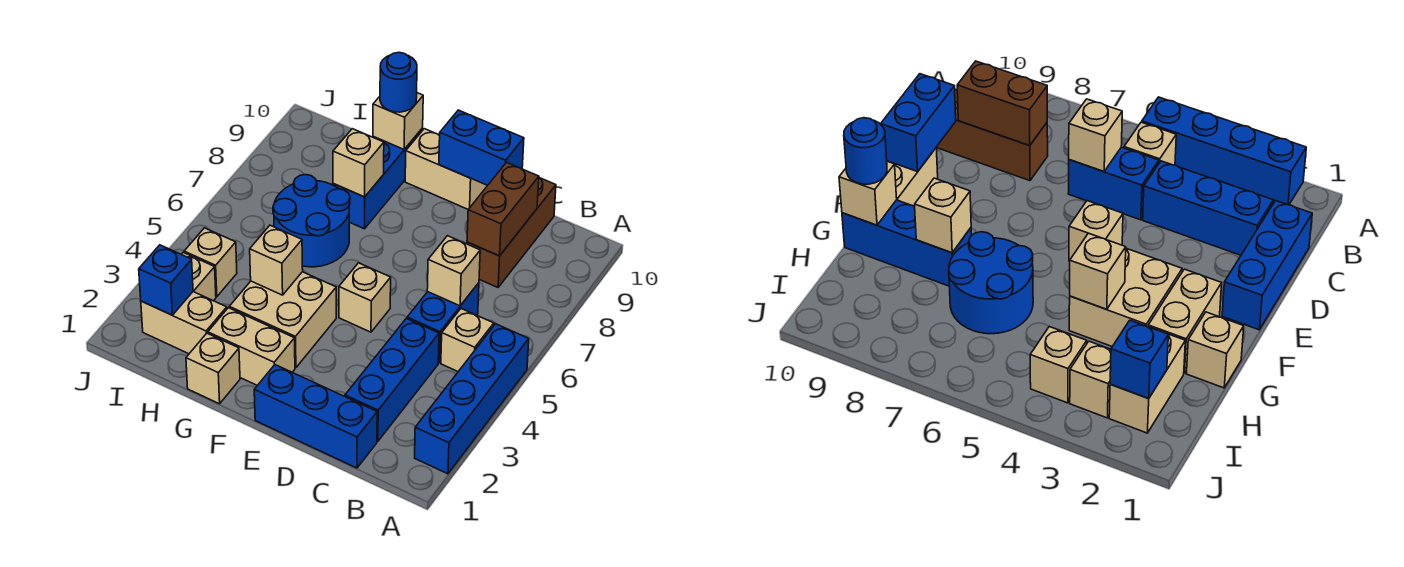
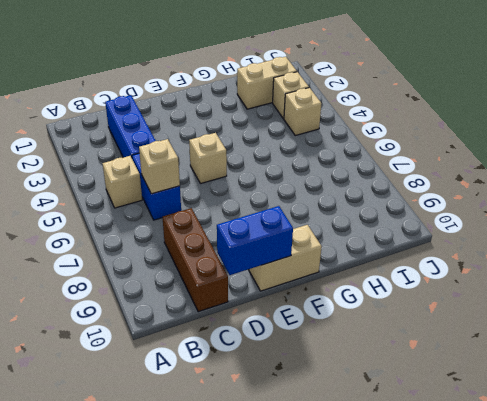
none -> blue brick A2:A5 level 1
none -> blue brick C1:E1 level 1
none -> tan brick F2:G2 level 1

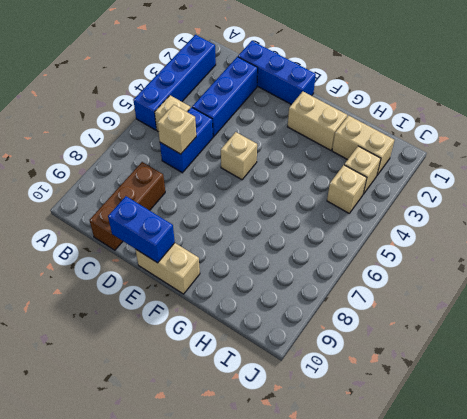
none -> tan brick F3:G4 level 1
none -> tan brick G1 level 1
none -> blue round brick G6:H7 level 1

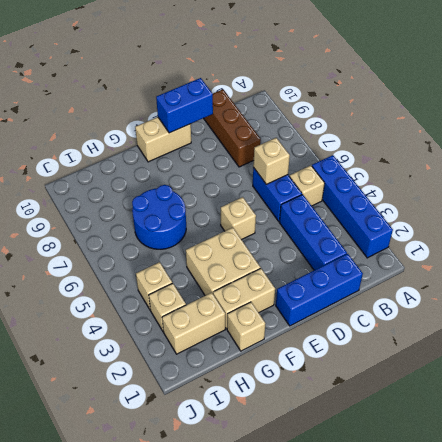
none -> blue brick G8:G10 level 1
none -> brown brick C8:C9 level 2
none -> tan brick G4 level 2

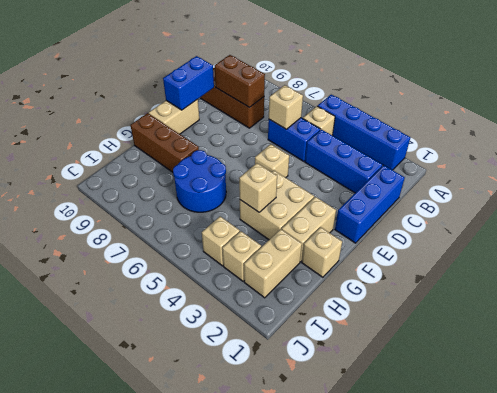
brown brick G8:G10 level 1 -> blue brick G8:G10 level 1
none -> tan brick G8 level 2
none -> tan brick G10 level 2
none -> blue brick I2 level 2

